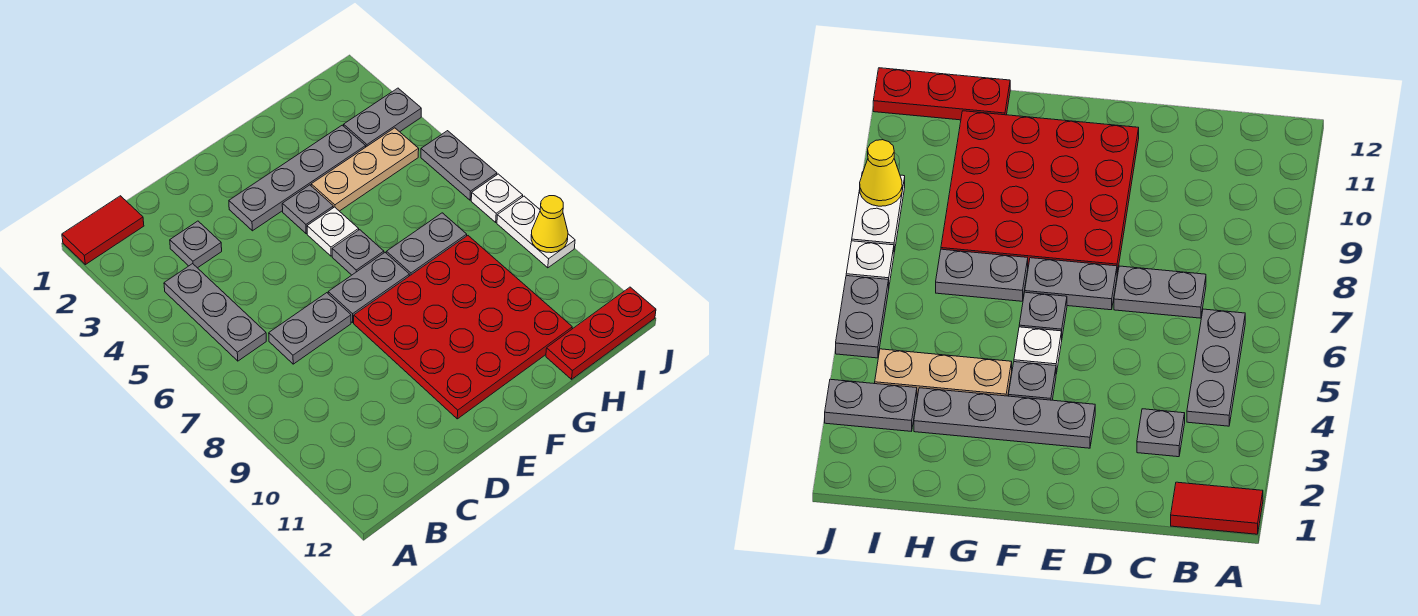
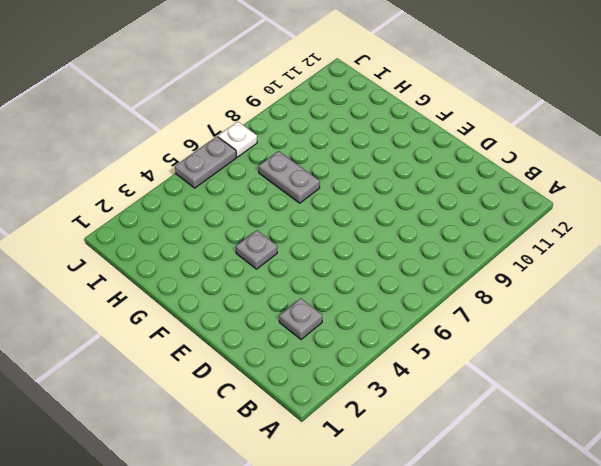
none -> red tile A1:B1 level 1
none -> grey plate B4:B6 level 1
none -> grey plate C7:D7 level 1

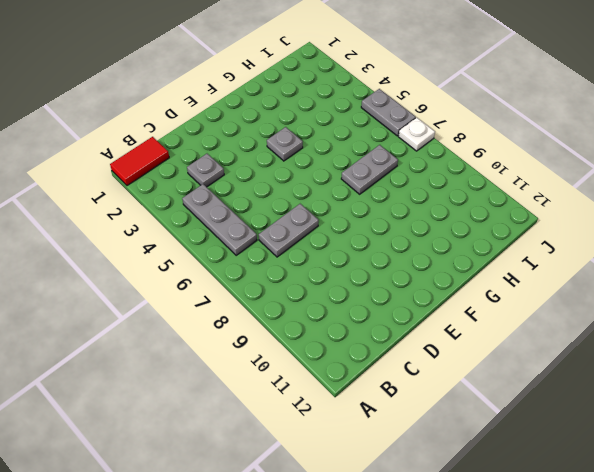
none -> grey plate E3:H3 level 1
none -> grey plate E7:F7 level 1
none -> red plate E8:H11 level 1

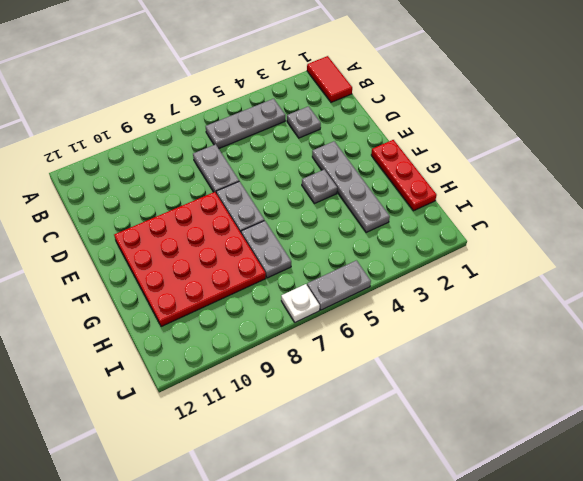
red plate F1:H1 level 1 -> red plate H12:J12 level 1
none -> white plate F5 level 1
none -> grey plate F6 level 1
none -> tan plate G4:I4 level 1

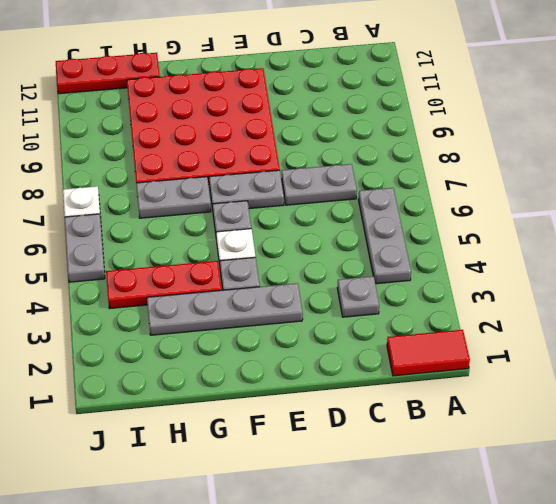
red plate G4:I4 level 1 -> tan plate G4:I4 level 1
none -> grey plate I3:J3 level 1
none -> white plate J8:J9 level 1
none -> yellow cone J9 level 2

